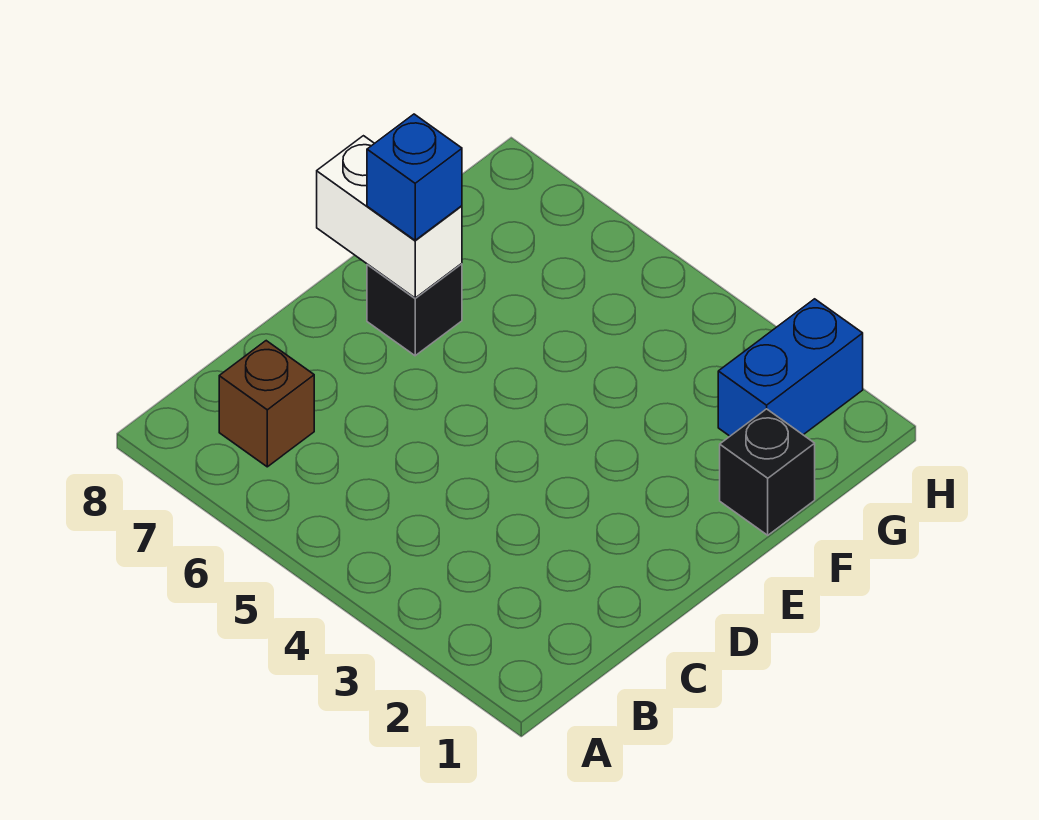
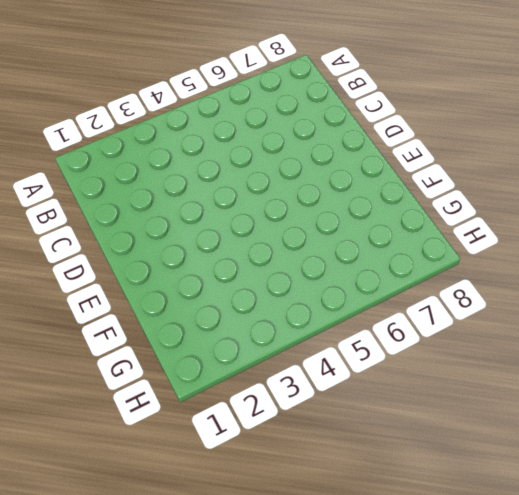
none -> brown brick B7 level 1
none -> black brick E7 level 1

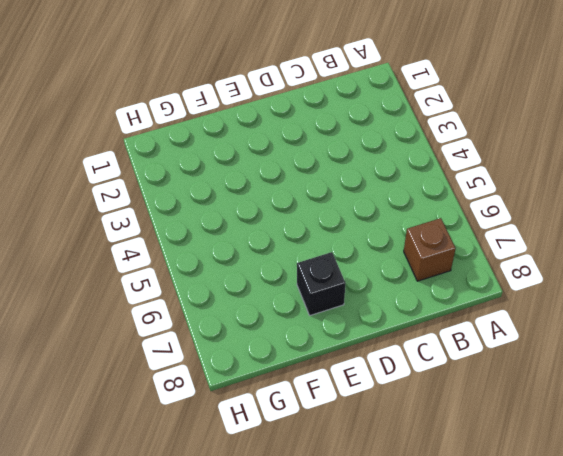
none -> black brick F1 level 1
none -> blue brick G2:H2 level 1

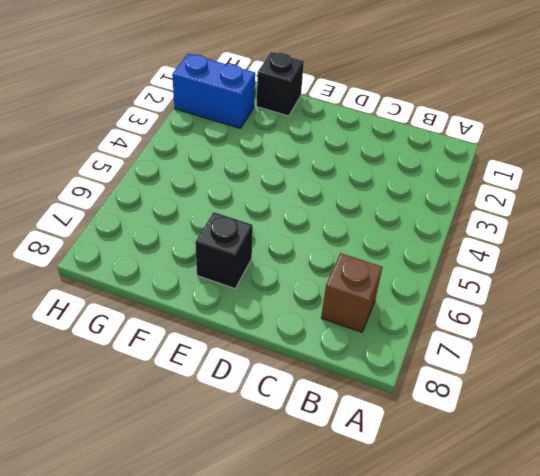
none -> white brick E7:E8 level 2
none -> blue brick E7 level 3

